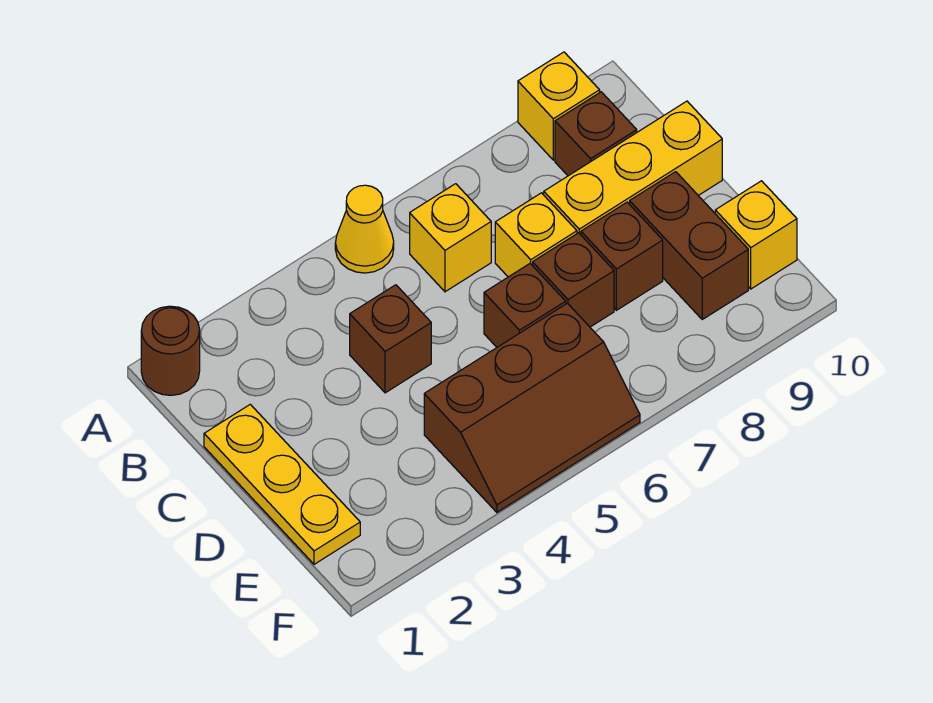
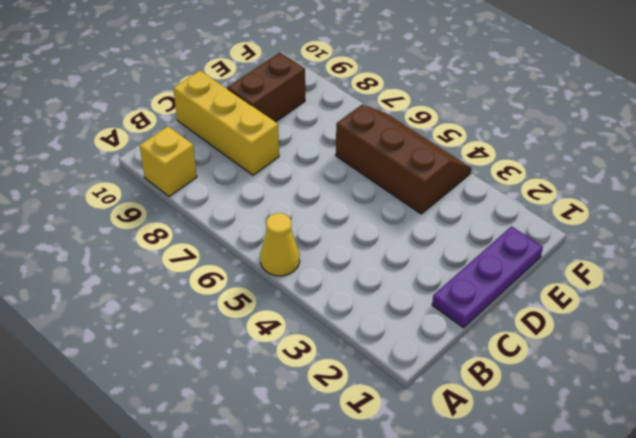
purple plate C1:E1 level 1 -> yellow plate C1:E1 level 1
none -> brown round brick A1 level 1
none -> yellow brick B6 level 1
none -> brown brick B9 level 1

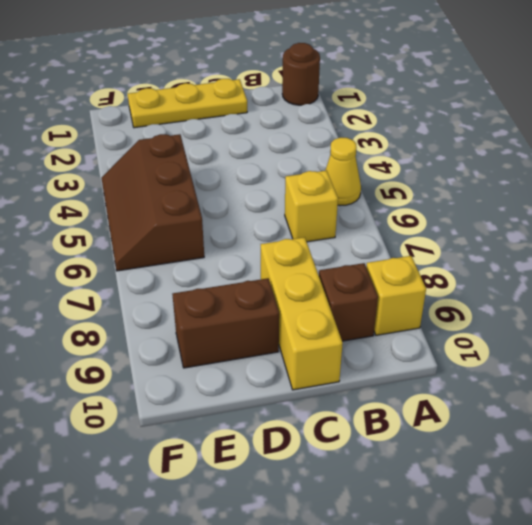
none -> brown brick C4 level 1
none -> yellow brick C7 level 1
none -> brown brick D6 level 1

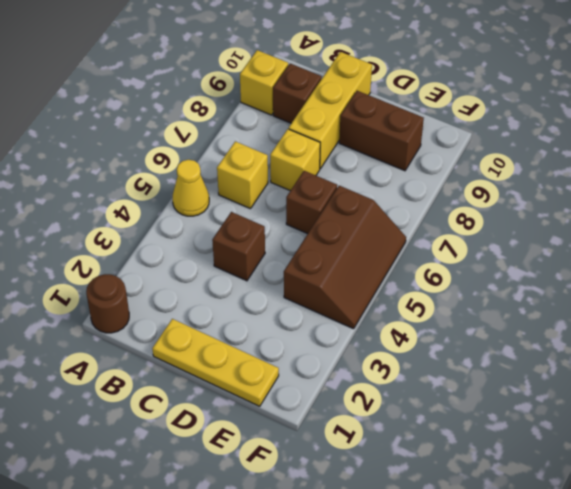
none -> brown brick D7 level 1
none -> brown brick D8 level 1
none -> yellow brick E10 level 1

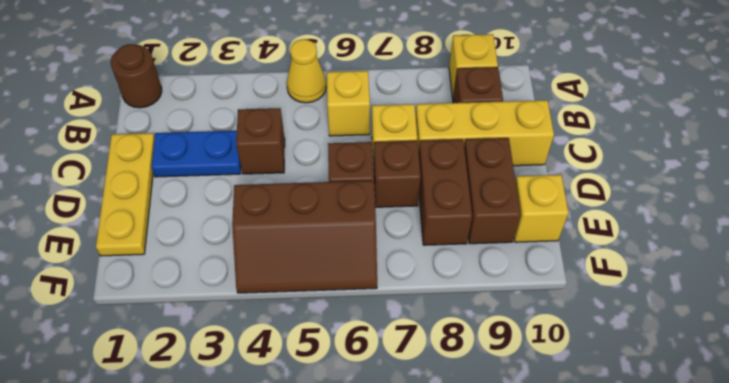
blue plate C2:C3 level 1 -> none
brown brick D8:E8 level 1 -> brown brick D8 level 1

